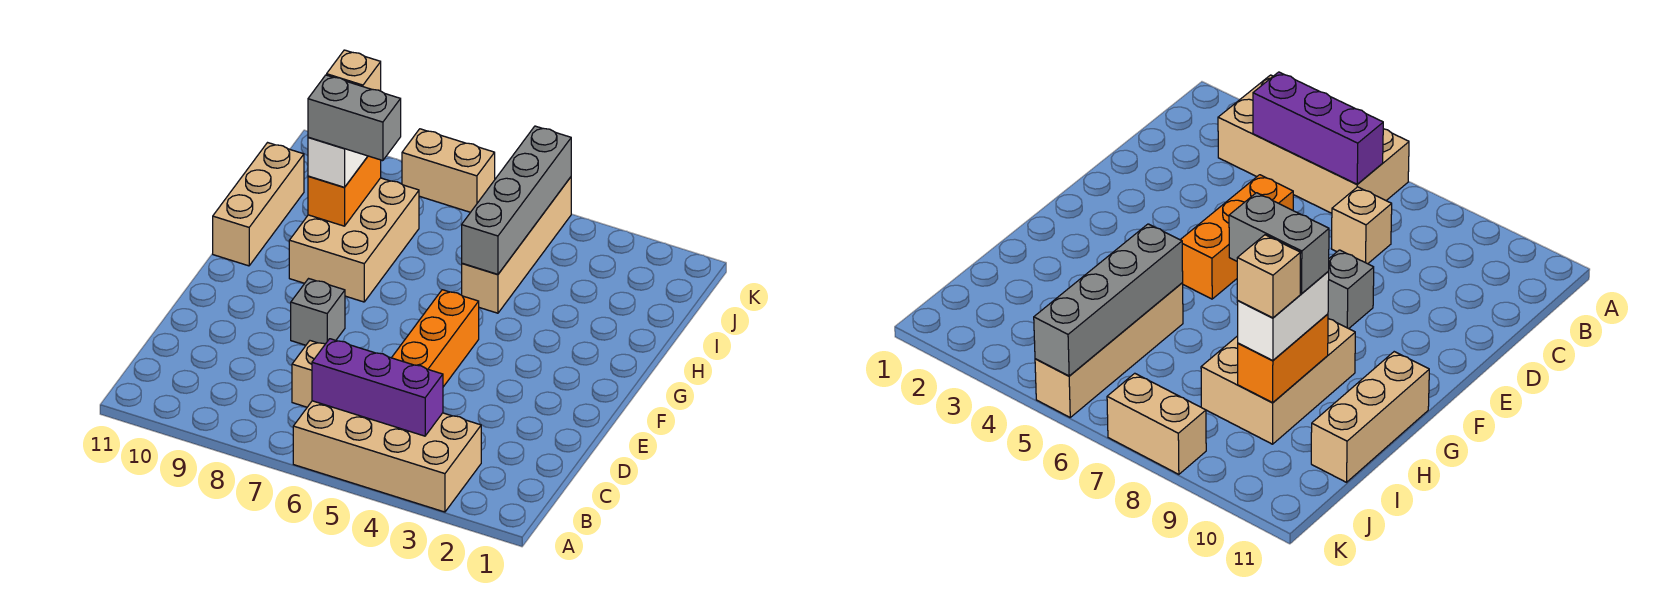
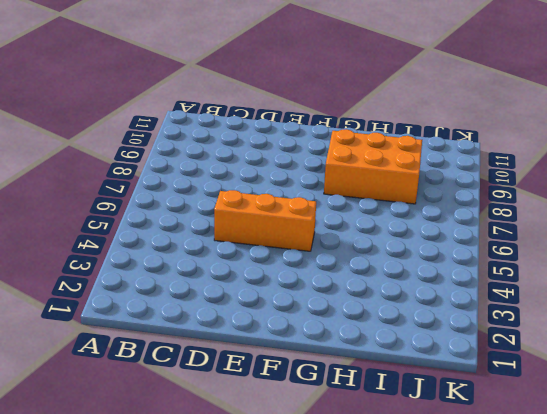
orange brick G8:I9 level 1 -> tan brick G8:I9 level 1
none -> tan brick A3:B6 level 1
none -> tan brick C7 level 1
none -> grey brick E8 level 1

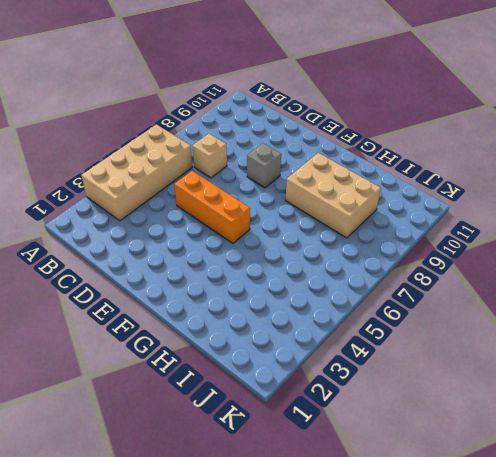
none -> tan brick G11:I11 level 1
none -> tan brick H5:K5 level 1
none -> tan brick K7:K8 level 1

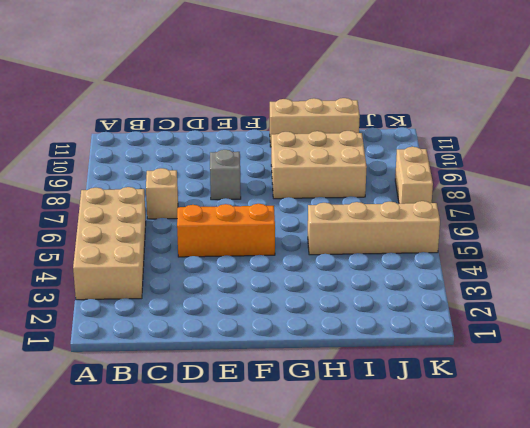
none -> purple brick B4:B6 level 2
none -> grey brick H5:K5 level 2
none -> orange brick H9:I9 level 2

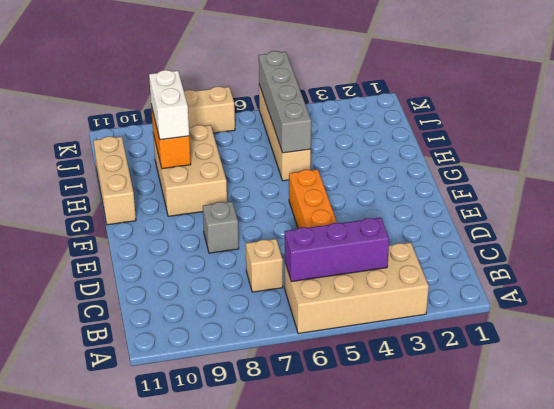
none -> grey brick H8:H9 level 4
none -> tan brick I9 level 4

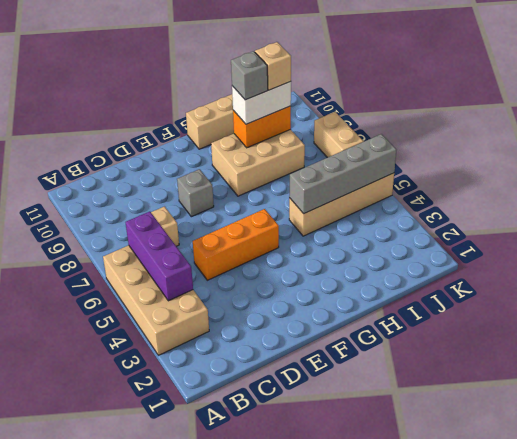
grey brick H9 level 4 -> grey brick H8:H9 level 4

